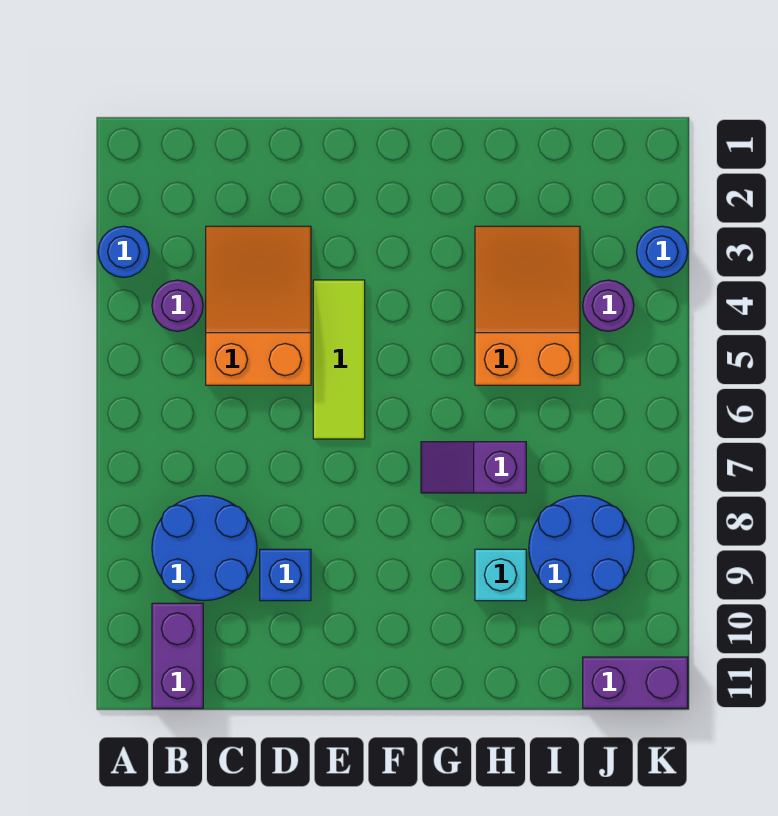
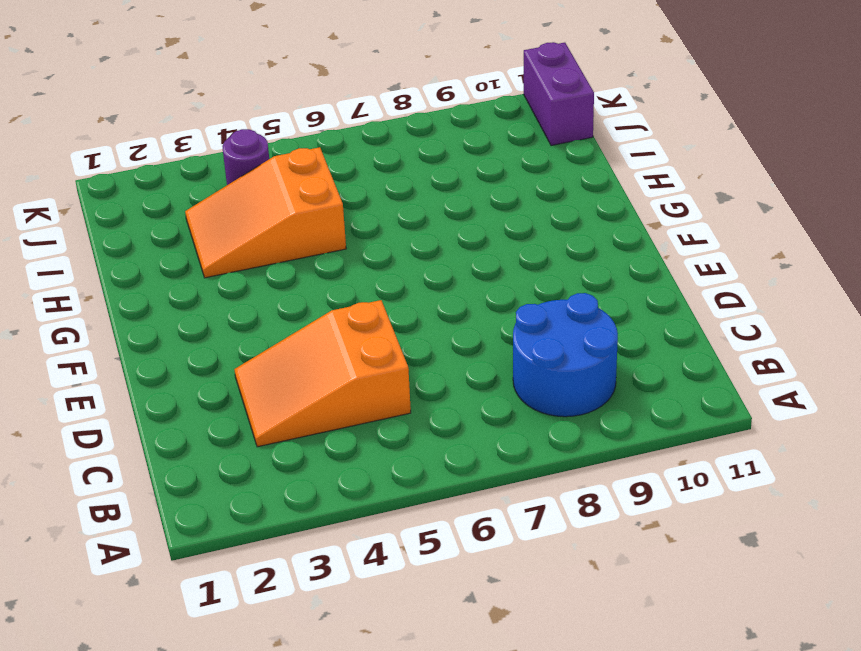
none -> blue round brick A3 level 1
none -> purple round brick B4 level 1
none -> purple brick B10:B11 level 1

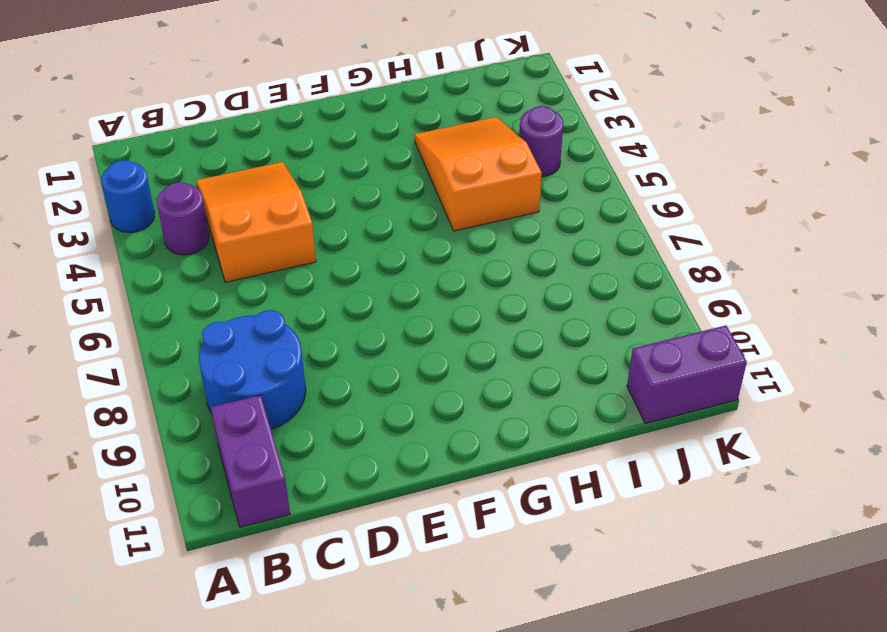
none -> blue brick D9 level 1
none -> lime tile E4:E6 level 1
none -> purple slope G7:H7 level 1 top H

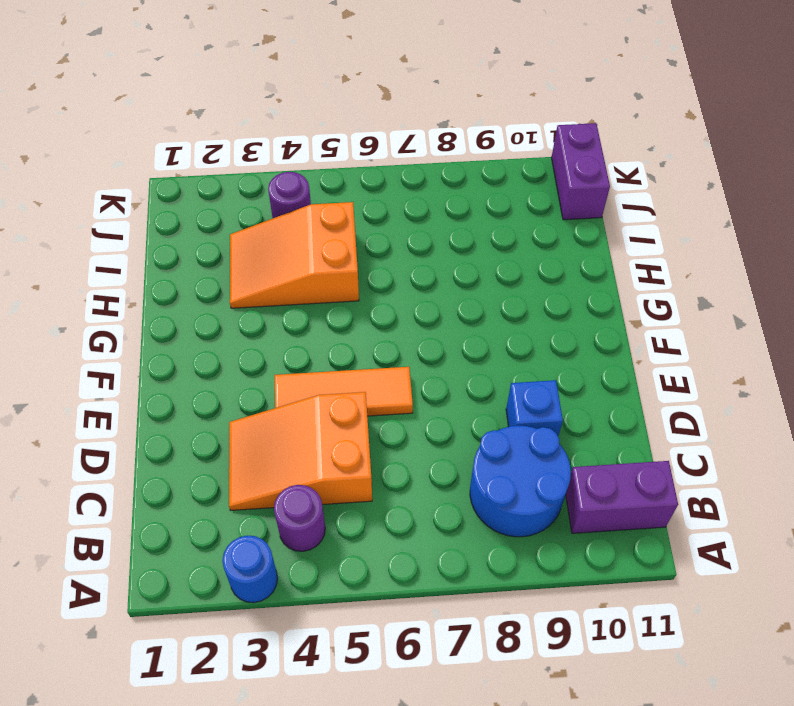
orange tile E4:E6 level 1 -> lime tile E4:E6 level 1
none -> purple slope G7:H7 level 1 top H
none -> cyan brick H9 level 1
none -> blue round brick I8:J9 level 1

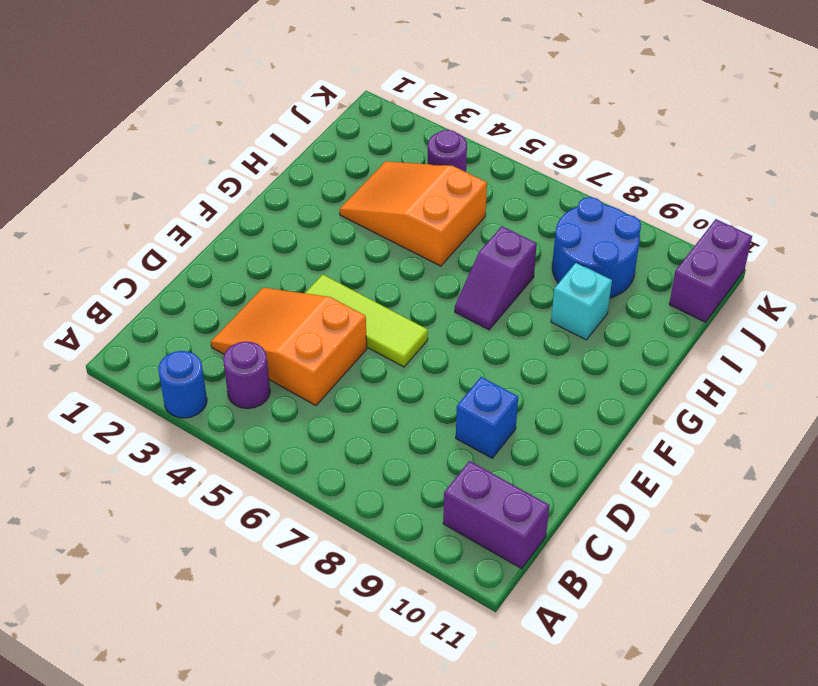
none -> blue round brick B8:C9 level 1
none -> blue round brick K3 level 1

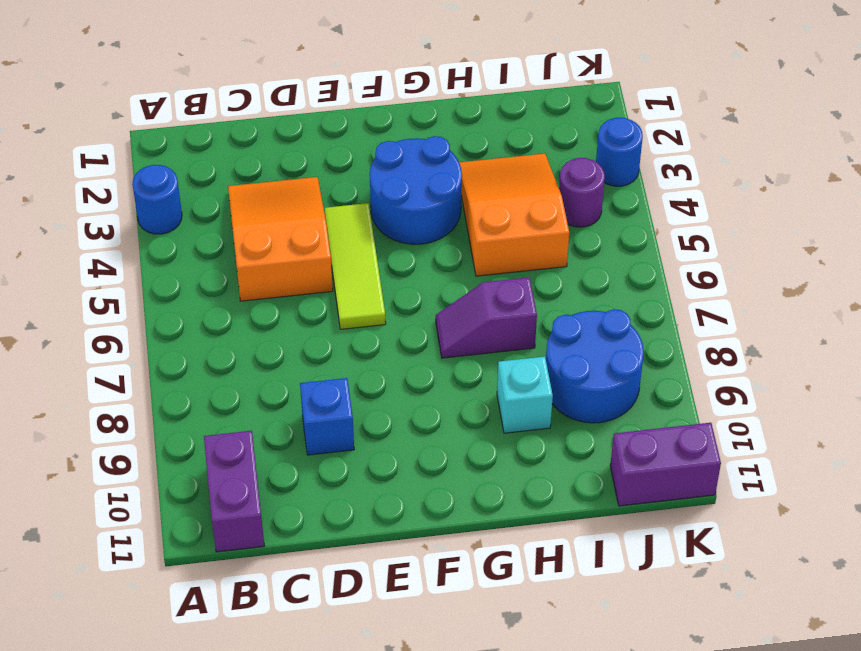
blue round brick F3:G4 level 1 -> blue round brick B8:C9 level 1
none -> purple round brick B4 level 1

